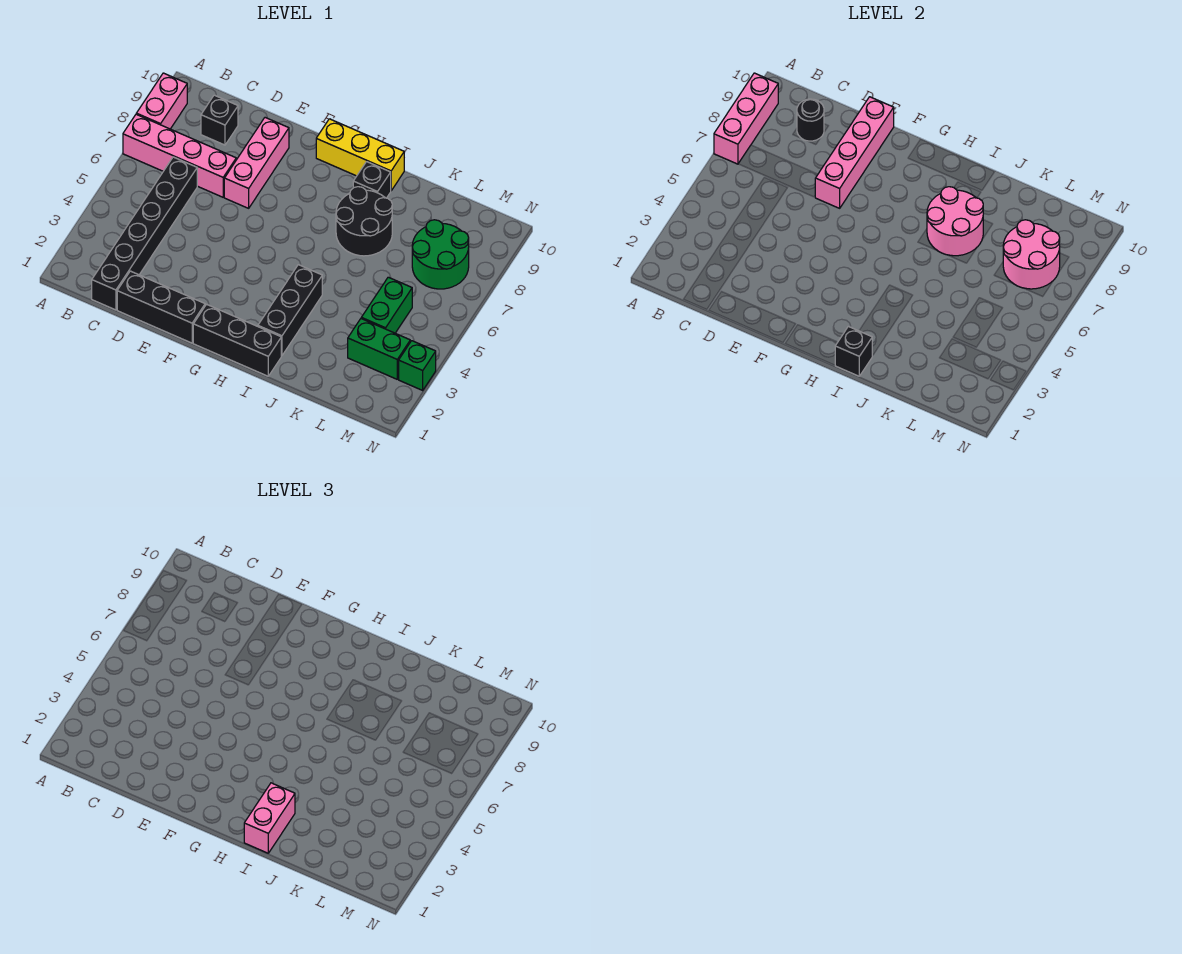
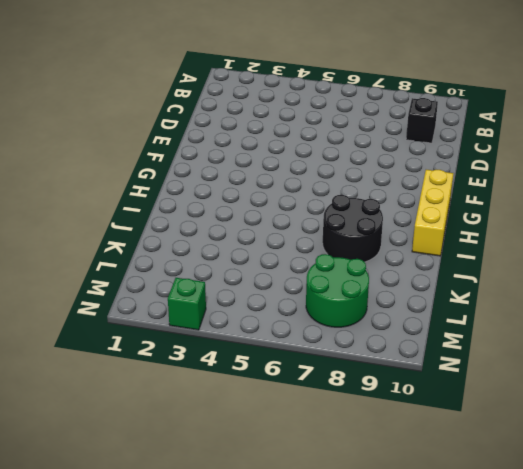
none -> pink brick A7:D7 level 1
none -> pink brick A8:A9 level 1
none -> black brick C1:C6 level 1

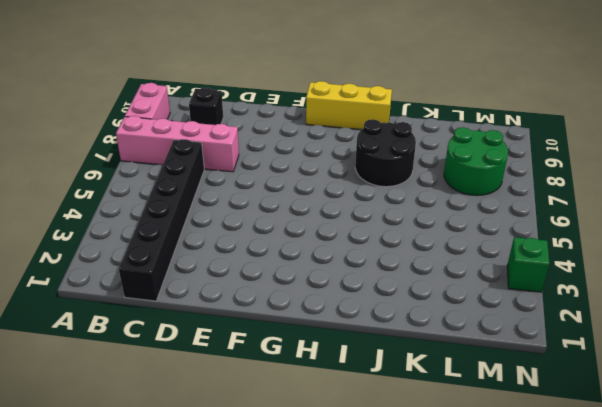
none -> black brick D1:F1 level 1
none -> pink brick E7:E9 level 1
none -> black brick G1:I1 level 1

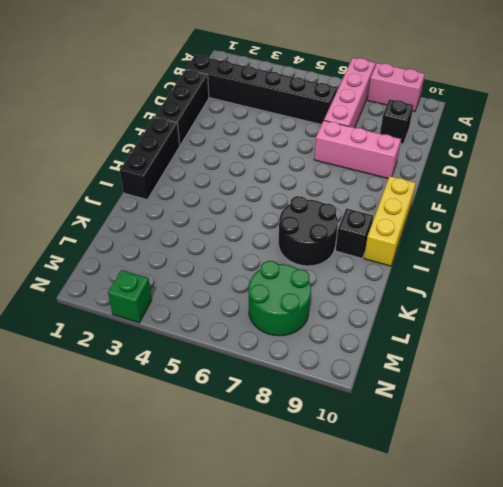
none -> black brick I2:I4 level 1
none -> green brick L3:M3 level 1
none -> green brick L4:L5 level 1

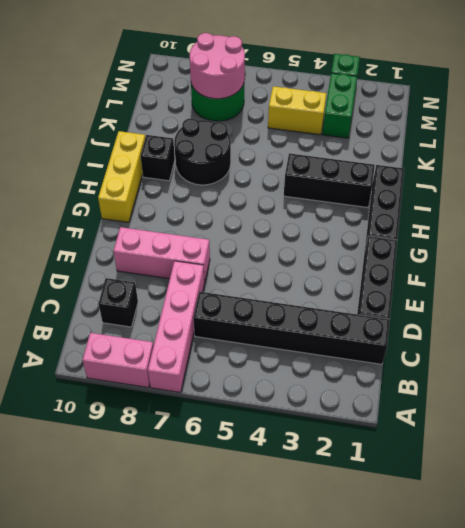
yellow brick L4:L5 level 1 -> green brick L4:L5 level 1
none -> pink brick A7:A9 level 2
none -> black round brick C9 level 2
none -> pink brick E7:E10 level 2

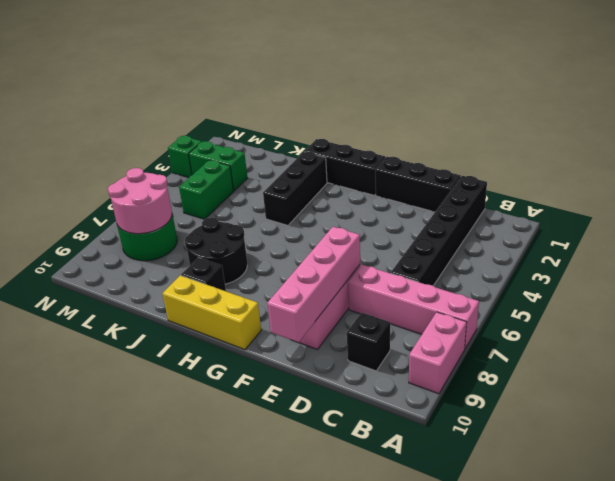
none -> pink brick A7:A9 level 2
none -> black round brick C9 level 2
none -> black brick I1 level 2

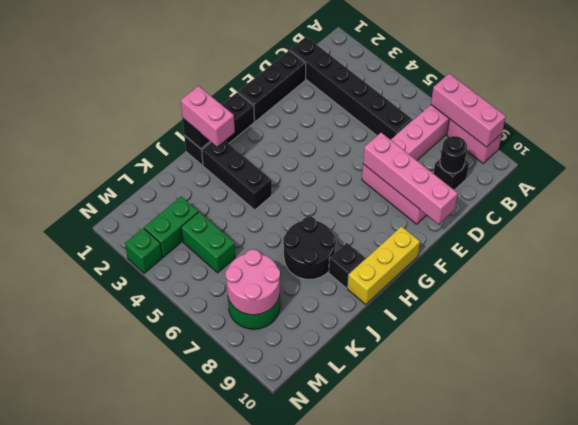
none -> pink round brick I7:J8 level 2

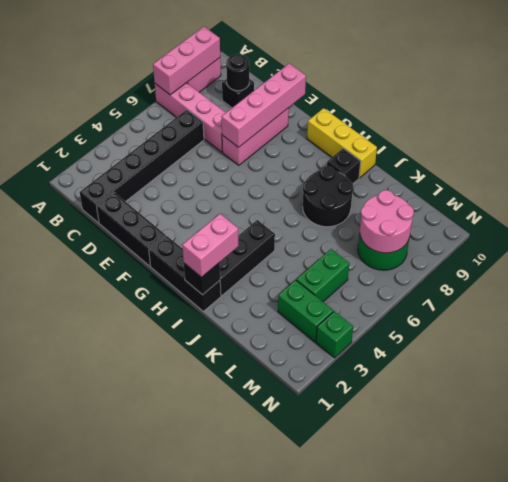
none -> pink round brick I7:J8 level 2

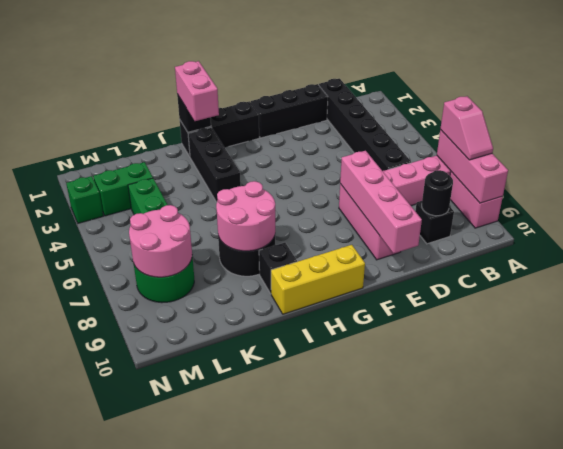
pink slope A7:A8 level 3 top 7 -> none

